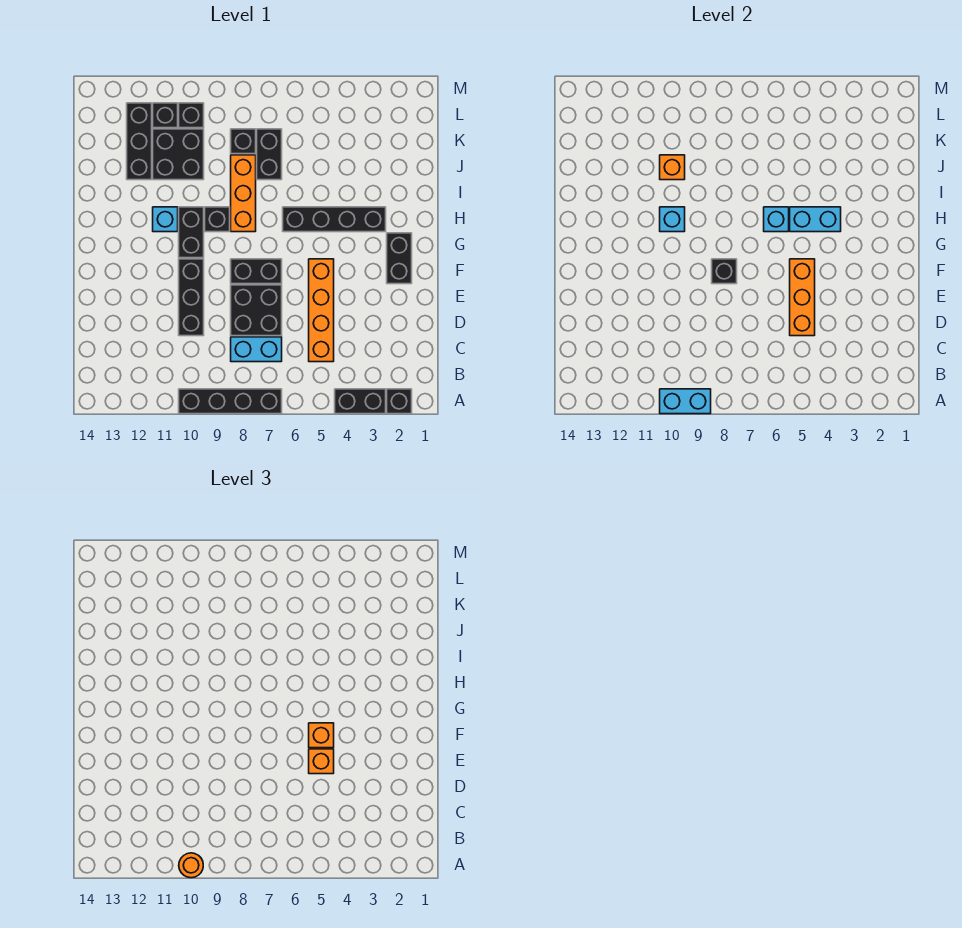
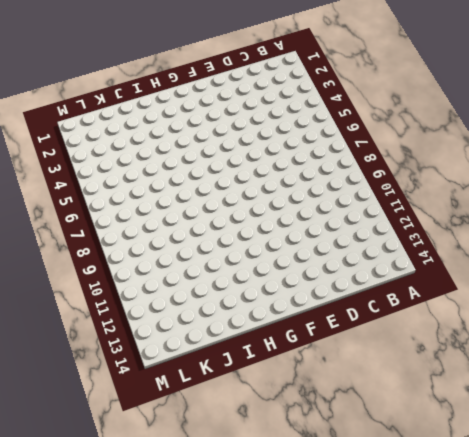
none -> black brick A2 level 1
none -> black brick A3:A4 level 1
none -> black brick A7:A10 level 1
none -> orange brick C5:F5 level 1

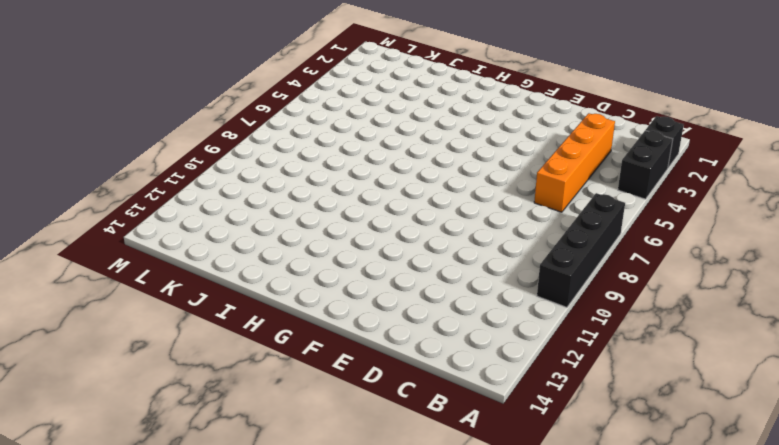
orange brick C3:C6 level 1 -> orange brick C5:F5 level 1
none -> cyan brick C7:C8 level 1
none -> black brick D7:E8 level 1
none -> black brick D10:F10 level 1
none -> black brick F2:G2 level 1

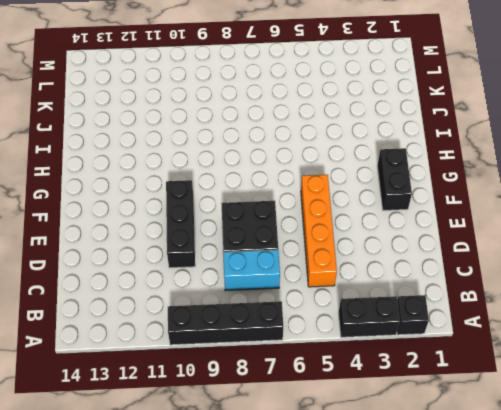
none -> black brick F7:F8 level 1
none -> black brick G10:H10 level 1
none -> black brick H3:H6 level 1
none -> orange brick H8:J8 level 1

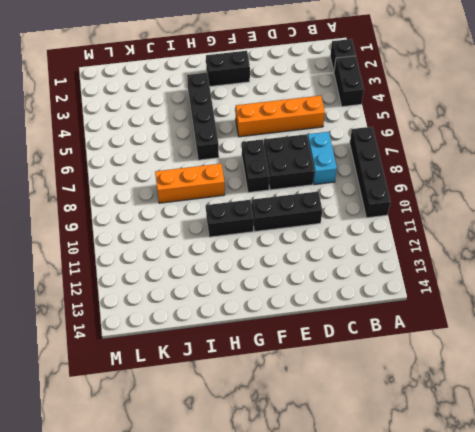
none -> black brick H9 level 1
none -> cyan brick H11 level 1
none -> black brick J7:K7 level 1
none -> black brick J10:K11 level 1

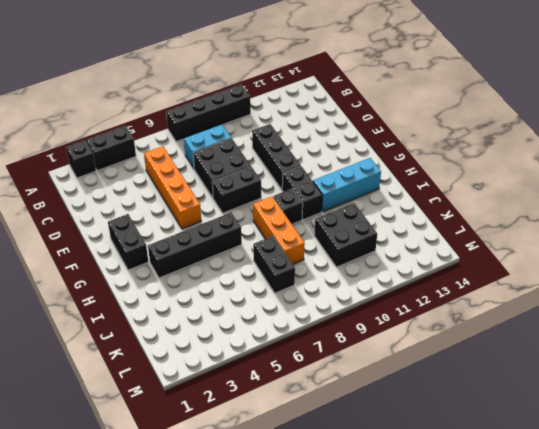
cyan brick H11:H13 level 1 -> cyan brick H11 level 1
none -> black brick J12:L12 level 1
none -> black brick K8 level 1
none -> black brick L10 level 1
none -> black brick L11 level 1

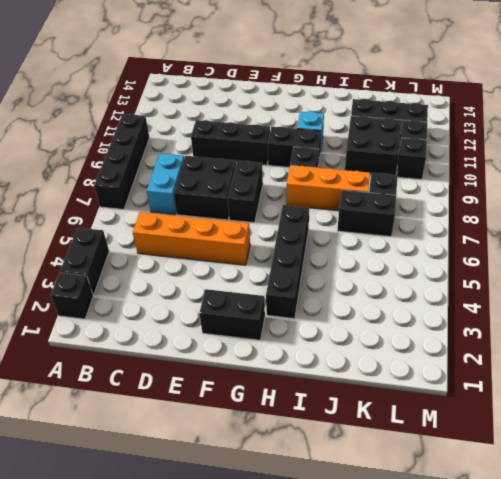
none -> cyan brick A9:A10 level 2
none -> orange brick D5:F5 level 2
none -> black brick F8 level 2
none -> cyan brick H4:H5 level 2

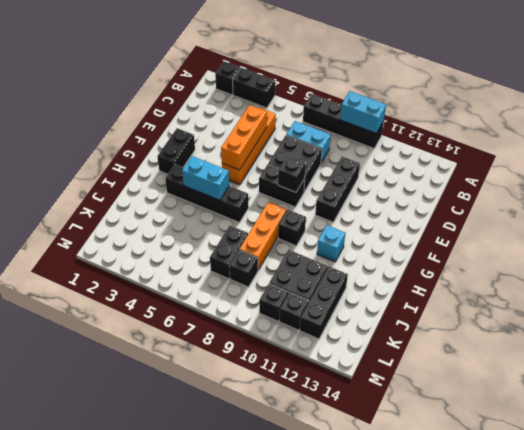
none -> black brick G10:H10 level 1
none -> cyan brick H6 level 2
none -> cyan brick H10 level 2
none -> orange brick J10 level 2

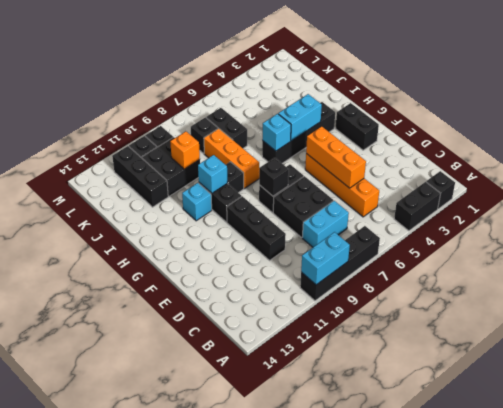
none -> orange round brick A10 level 3
none -> orange brick E5 level 3
none -> orange brick F5 level 3

